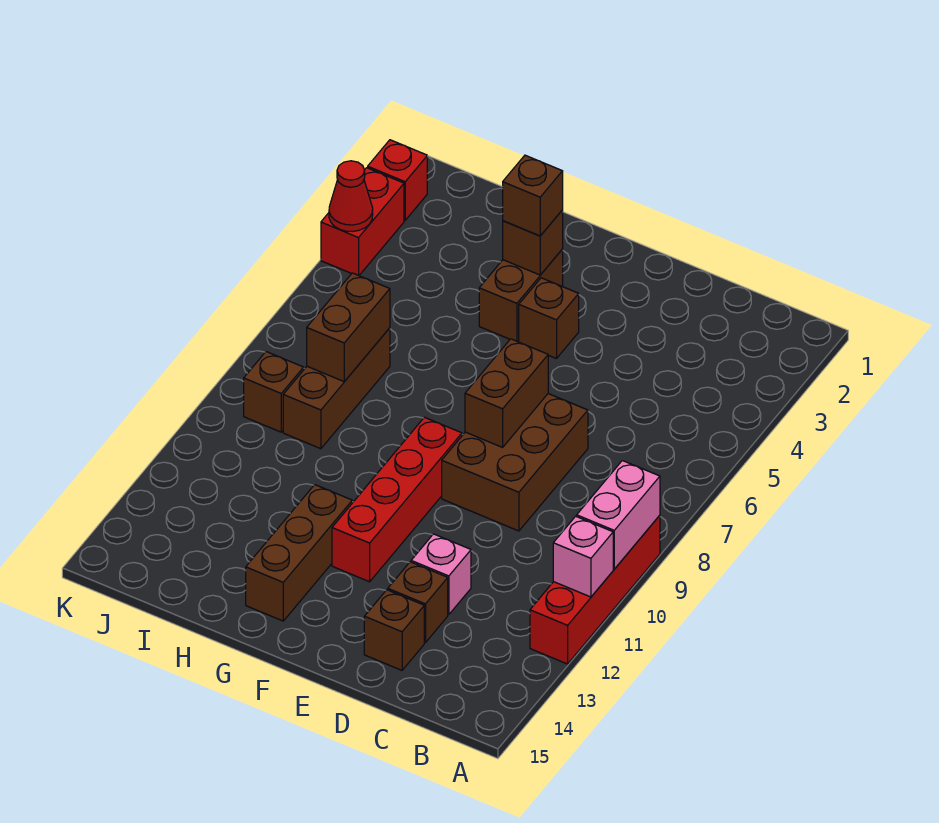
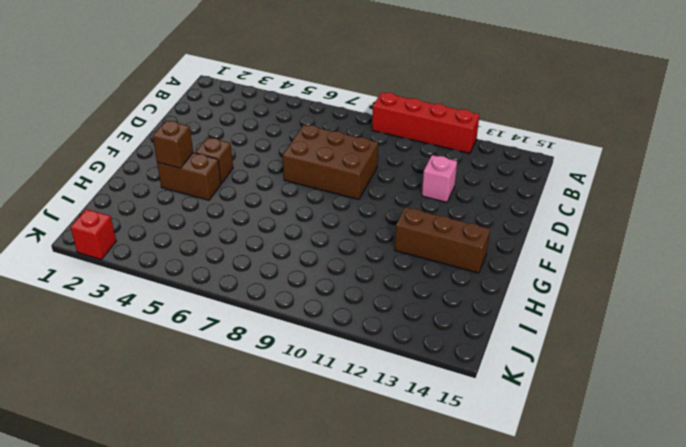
none -> brown brick D13 level 1
none -> brown brick D14 level 1
none -> red brick F9:F12 level 1

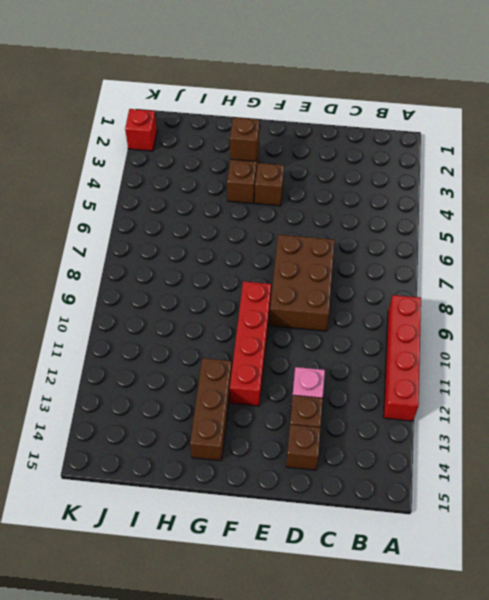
none -> brown brick I7:I9 level 1
none -> brown brick J9 level 1
none -> red brick K3:K4 level 1

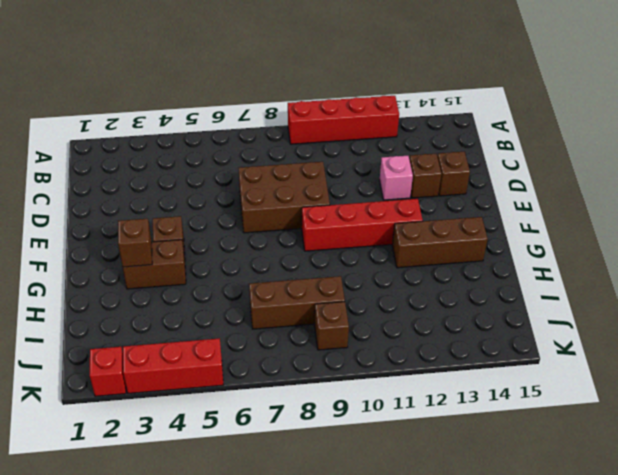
red brick K3:K5 level 1 -> red brick K3:K4 level 1
none -> pink brick A9:A10 level 2
none -> pink brick A11 level 2
none -> brown brick E7:E8 level 2

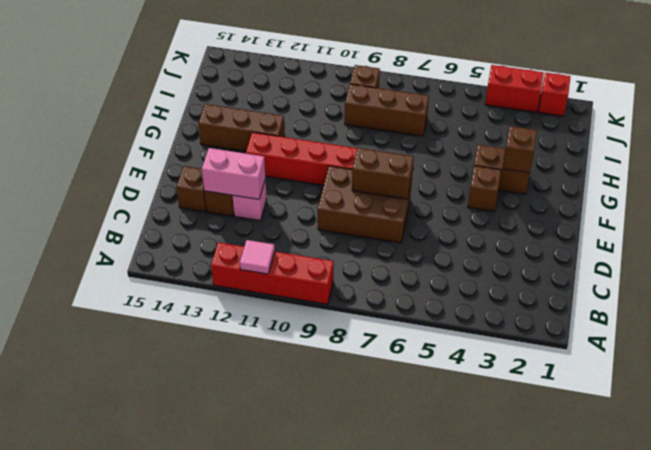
pink tile A11 level 2 -> pink brick A11 level 2
pink brick D12:D13 level 2 -> pink brick A9:A10 level 2
none -> brown brick I7:I8 level 2
none -> red cone K4 level 2
none -> brown brick G3 level 3

